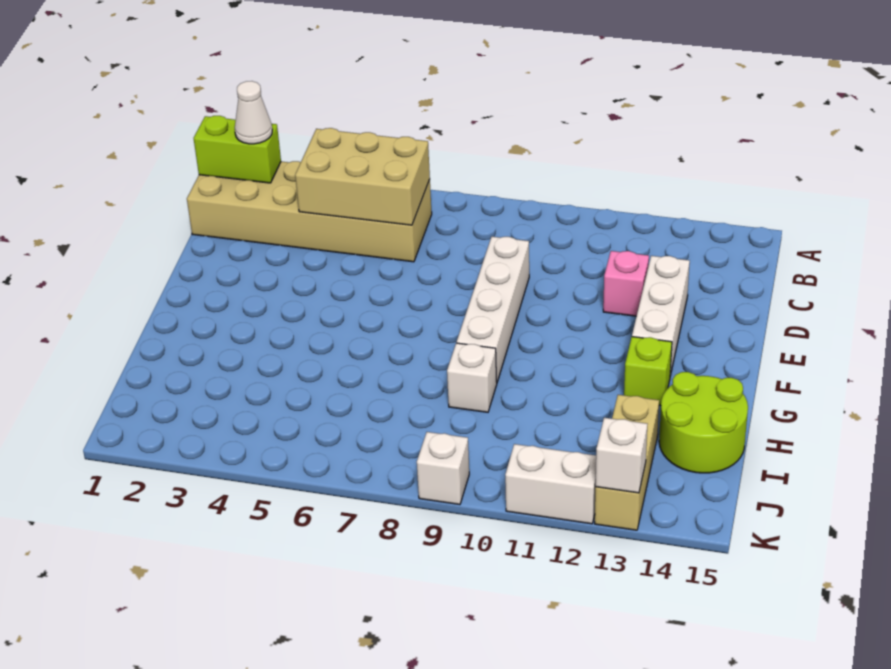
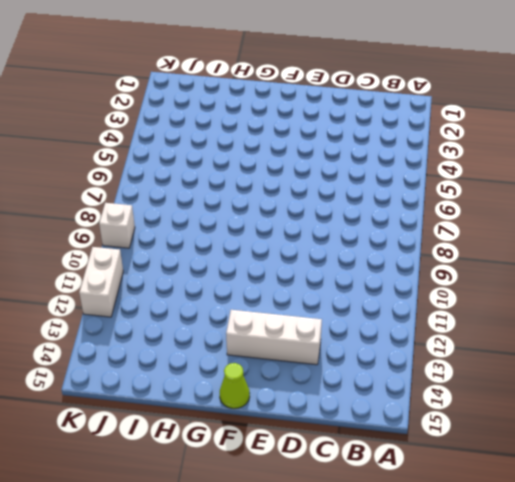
lime cone F15 level 1 -> none
none -> tan brick B1:C6 level 1
none -> white brick D9:G9 level 1
none -> pink brick D12 level 1

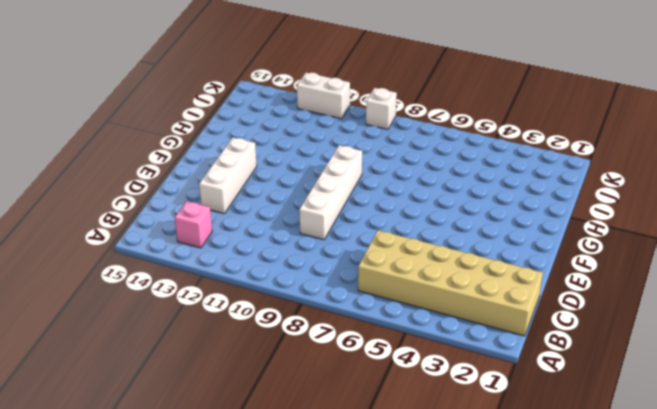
pink brick B13 level 1 -> pink brick D12 level 1
none -> lime brick G13 level 1
none -> white brick H9 level 1
none -> lime round brick H14:I15 level 1

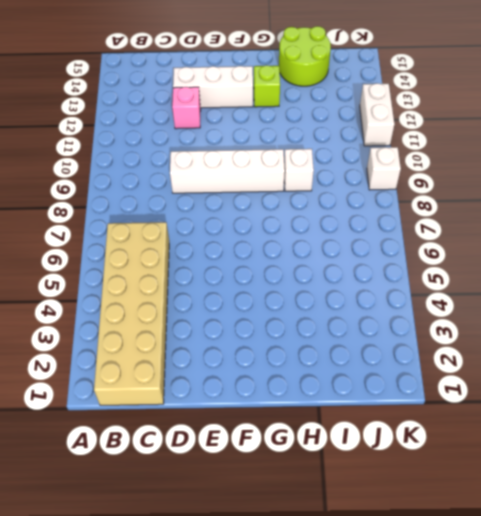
none -> tan brick I13:K13 level 1
none -> lime brick B1:B2 level 2
none -> tan brick B4:C6 level 2

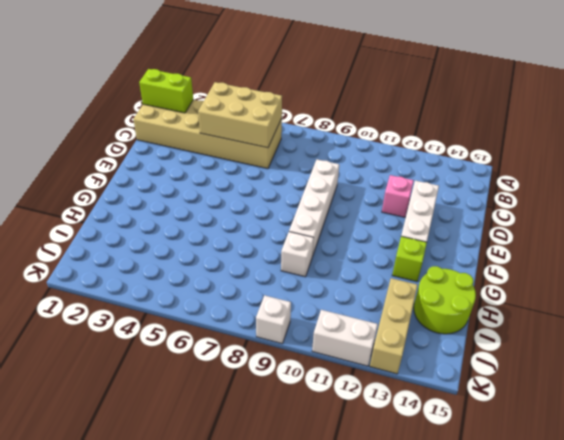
none -> white brick K13 level 2
none -> white cone B2 level 3

